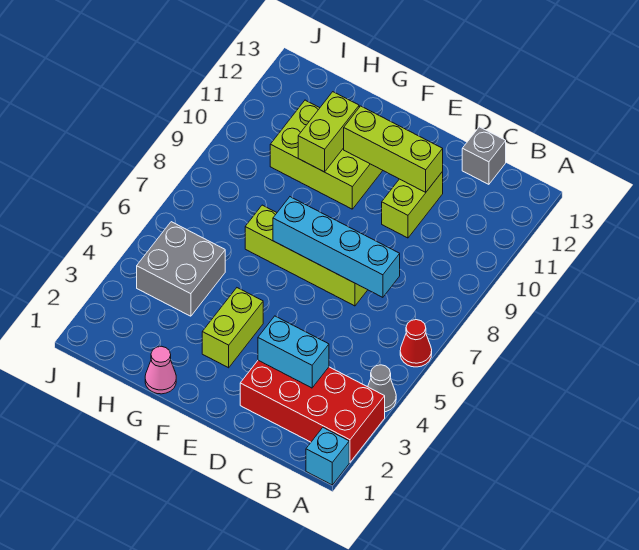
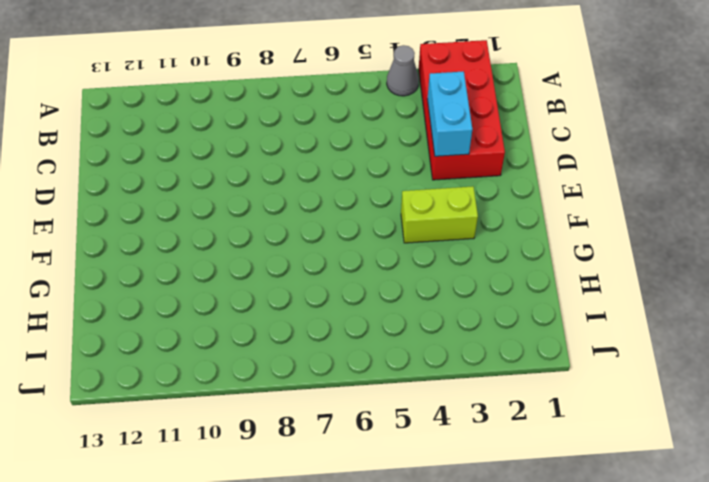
none -> cyan brick A1 level 1
none -> red cone A6 level 1
none -> grey brick C13 level 1

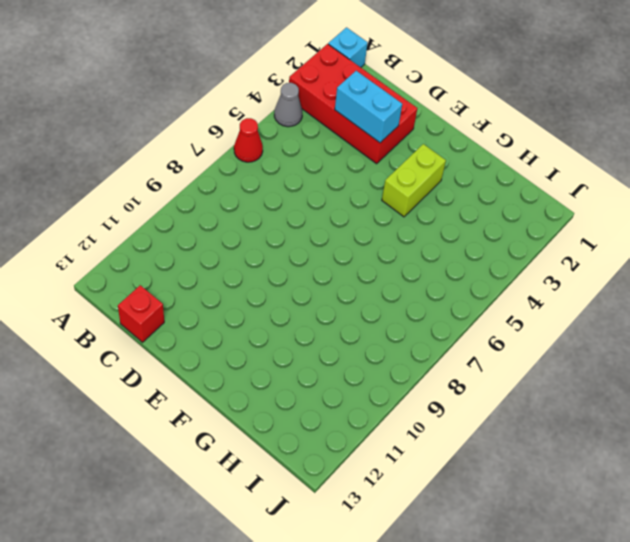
red brick C13 level 1 -> grey brick C13 level 1
none -> lime brick D7:G7 level 1
none -> lime brick D10:D11 level 1
none -> lime brick F10:H11 level 1

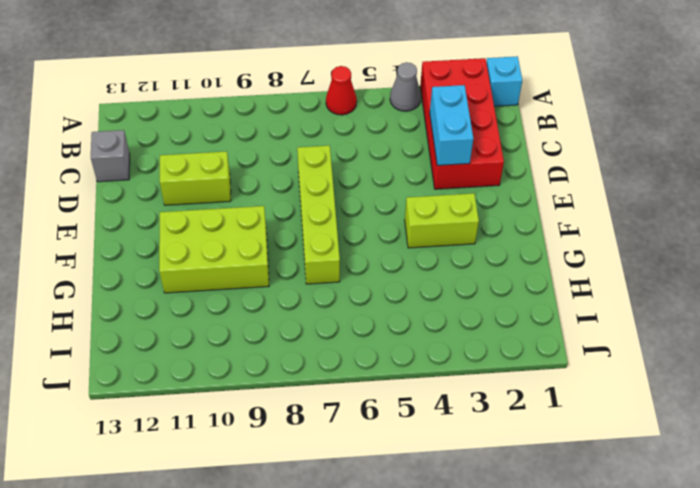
lime brick F9:G11 level 1 -> lime brick F10:H11 level 1
none -> pink cone G1 level 1
none -> grey brick H4:I5 level 1
none -> cyan brick C7:F7 level 2

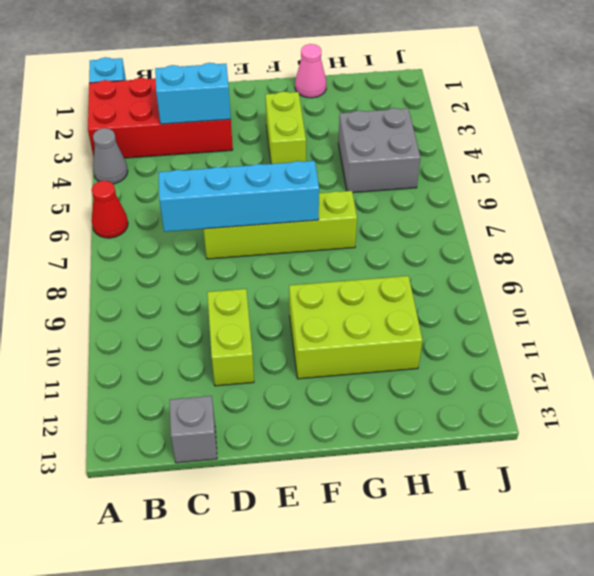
none -> lime brick D11:F11 level 2
none -> lime brick G10:G11 level 2

